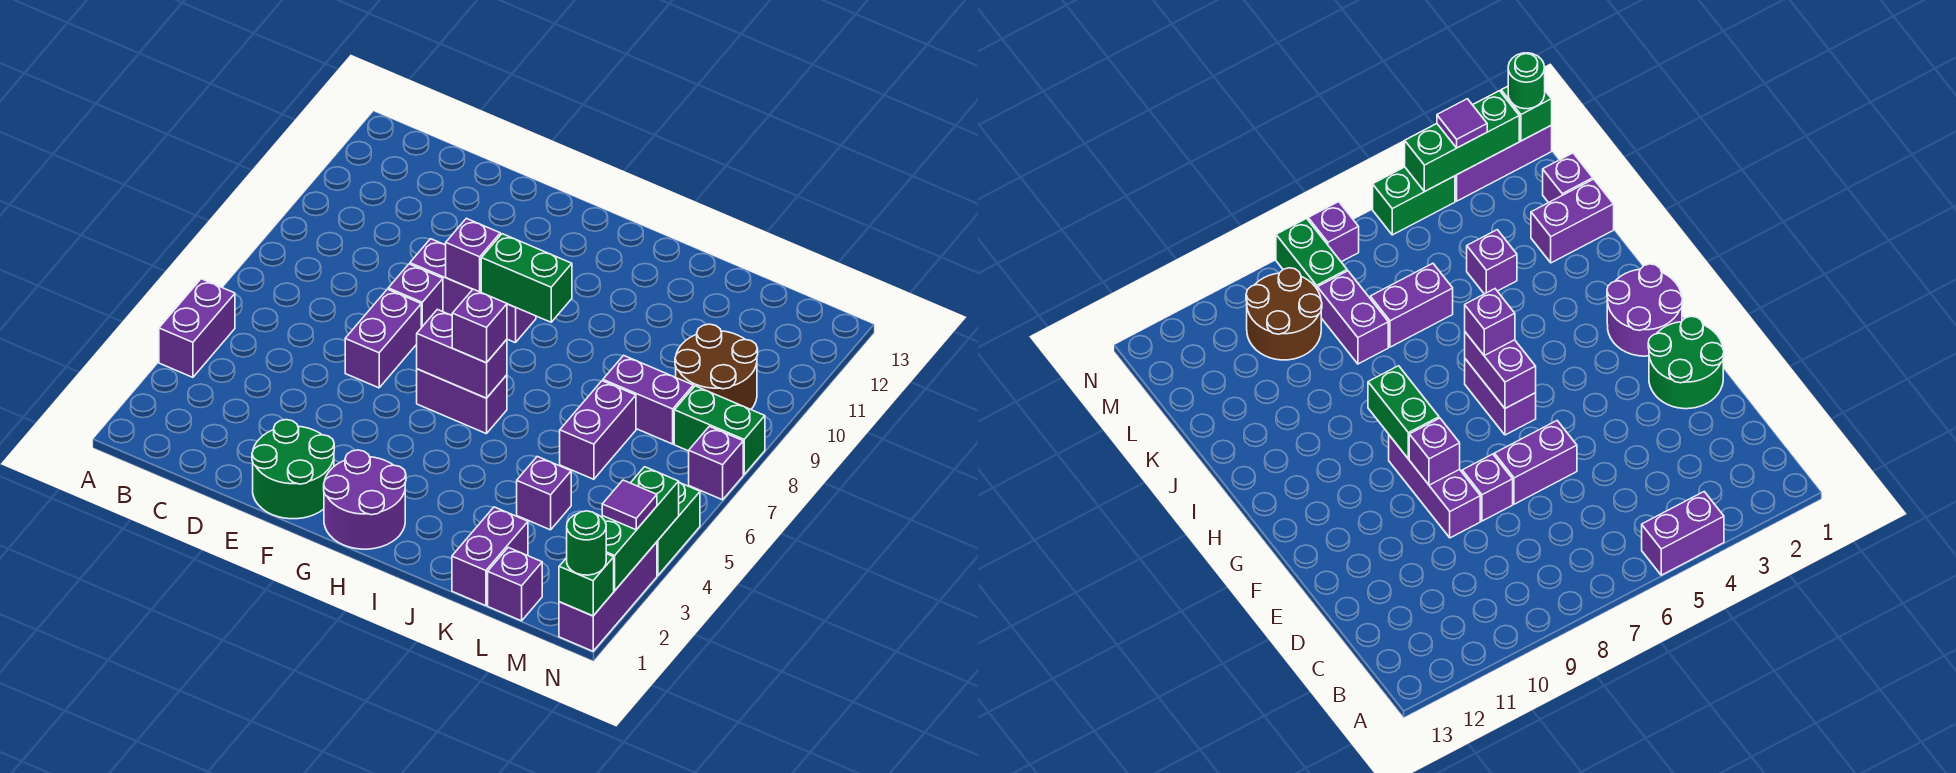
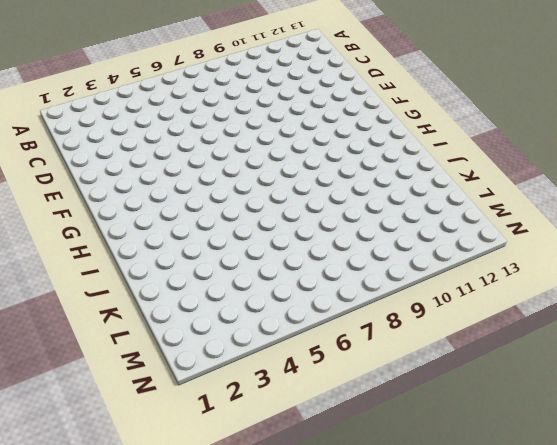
none -> purple brick A4:A5 level 1
none -> green round brick E1:F2 level 1
none -> purple brick E6:E7 level 1

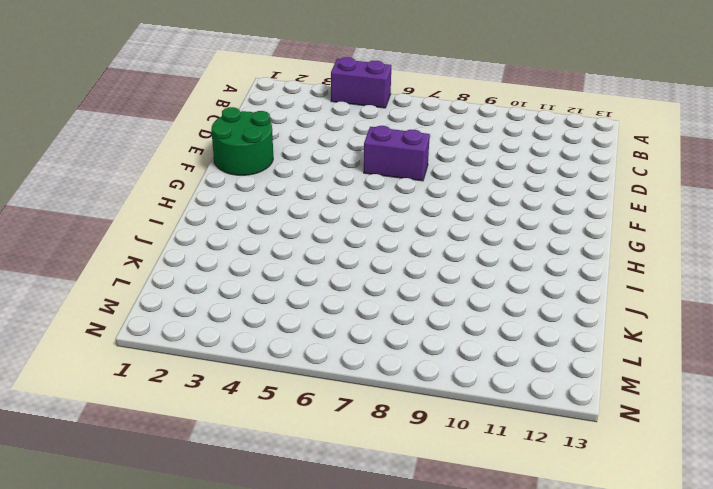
none -> purple brick E8 level 1
none -> purple brick E9:G9 level 1
none -> purple round brick G1:H2 level 1

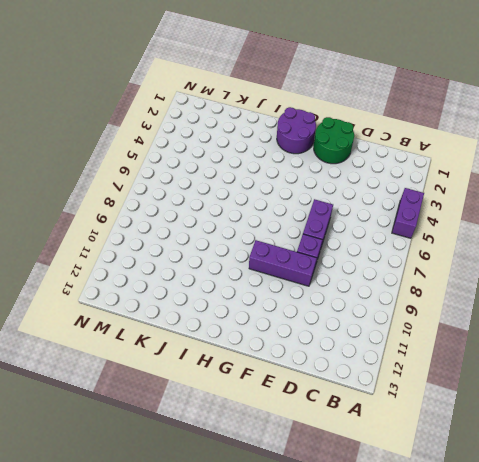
none -> purple brick G6:H6 level 1
none -> purple brick K1:K2 level 1
none -> purple brick K4 level 1

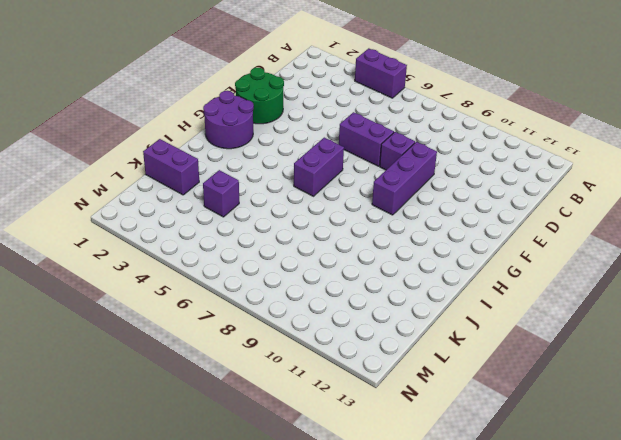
none -> purple brick K6:K7 level 1
none -> purple brick K8:L8 level 1
none -> purple brick L1 level 1

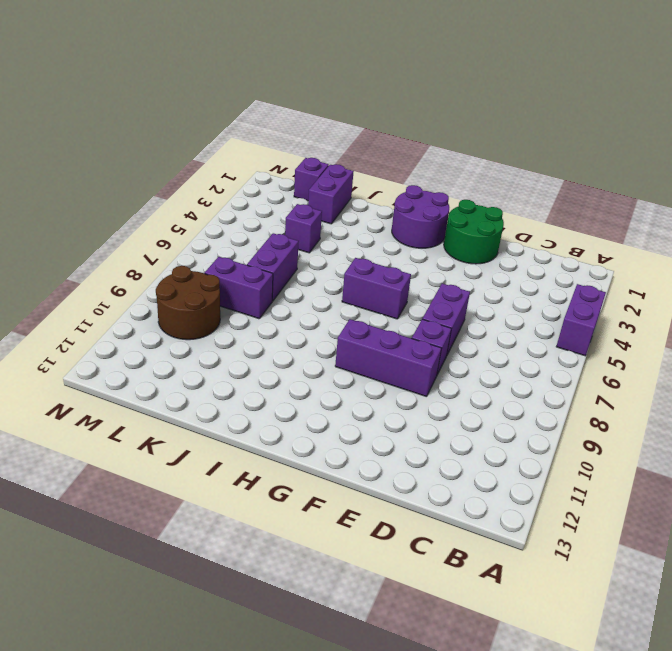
none -> green brick M8:N8 level 1
none -> purple brick N1:N3 level 1
none -> green brick N4:N5 level 1

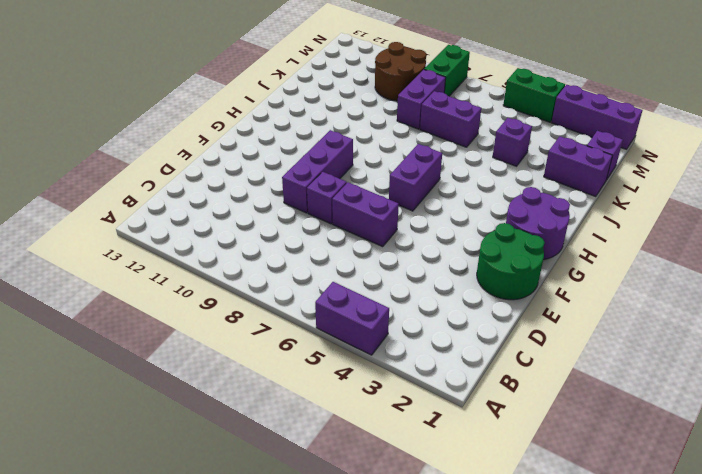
none -> purple brick N7 level 1
none -> purple brick F9 level 2
none -> purple brick G6:H6 level 2

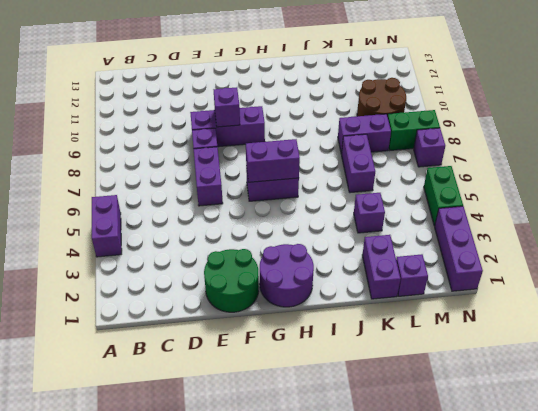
none -> green brick G9:H9 level 2
none -> green brick N1 level 2
none -> green brick N2:N4 level 2

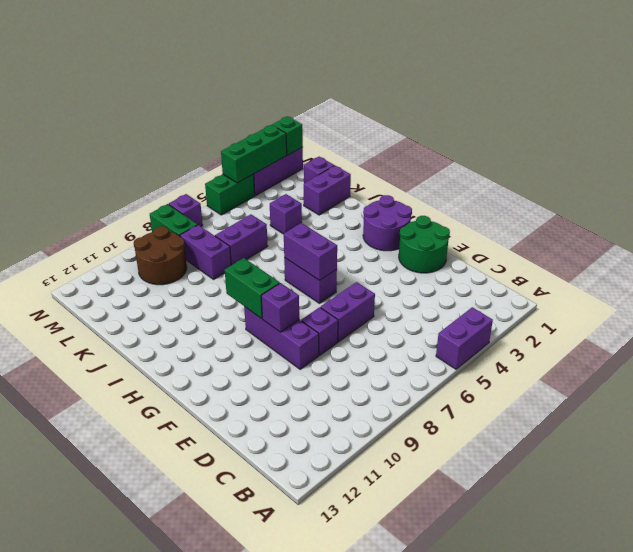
none -> purple brick H6 level 3
none -> green round brick N1 level 3
none -> purple tile N3 level 3

